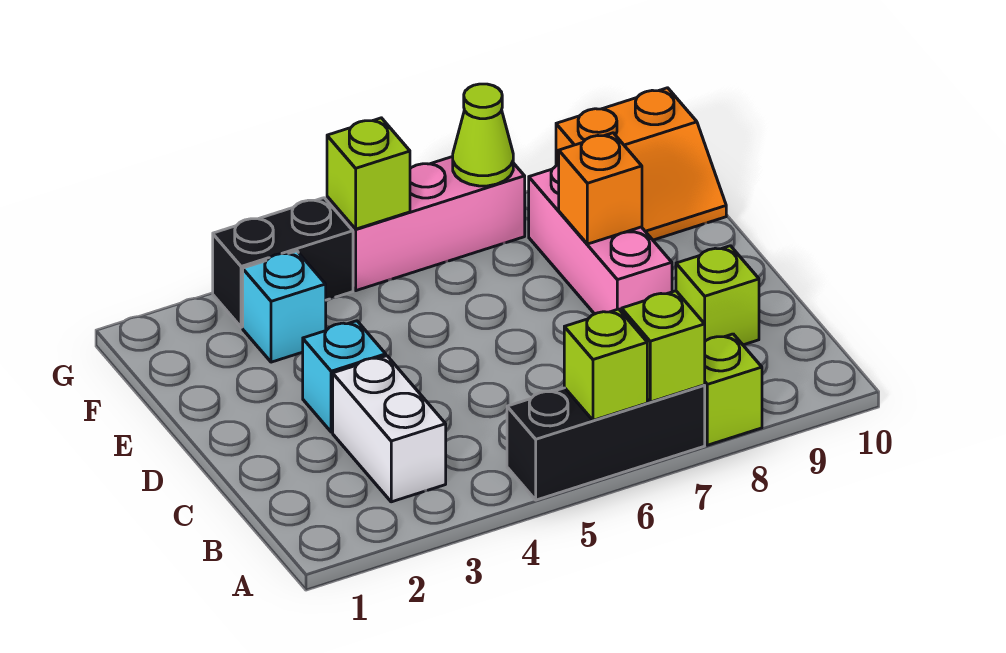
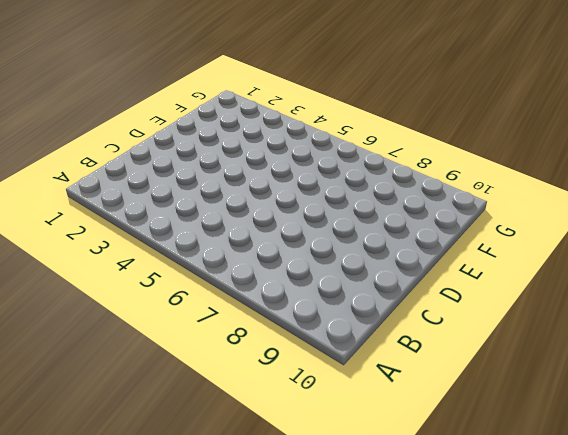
none -> black brick A5:A7 level 1
none -> lime brick A8 level 1
none -> white brick B3:C3 level 1

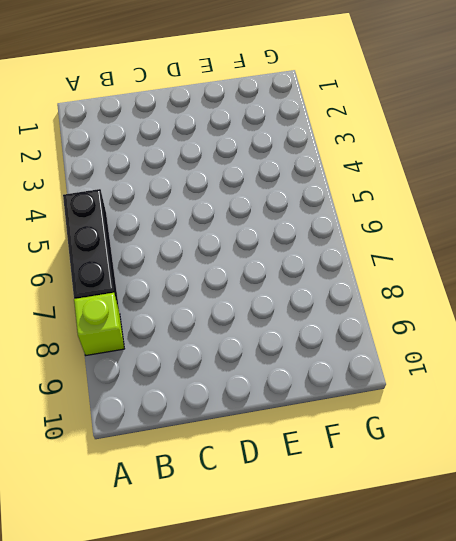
none -> white brick B3:C3 level 1
none -> lime brick C9 level 1
none -> cyan brick D3 level 1

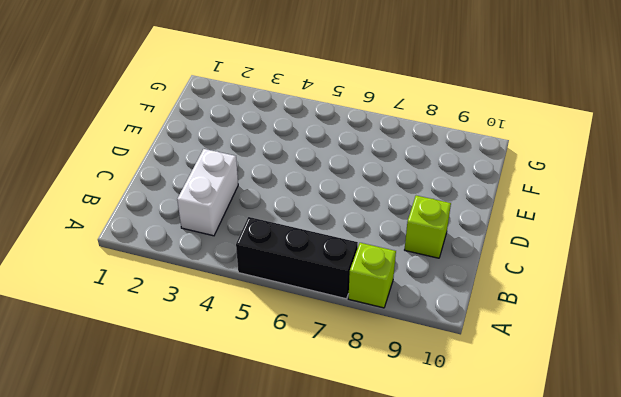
none -> cyan brick D3 level 1
none -> pink brick D8:F8 level 1
none -> cyan brick F3 level 1

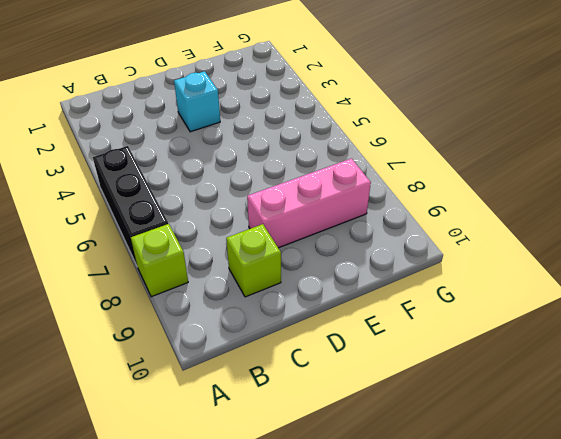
none -> white brick B3:C3 level 1
none -> cyan brick F3 level 1
none -> orange slope F9:G10 level 1 top G

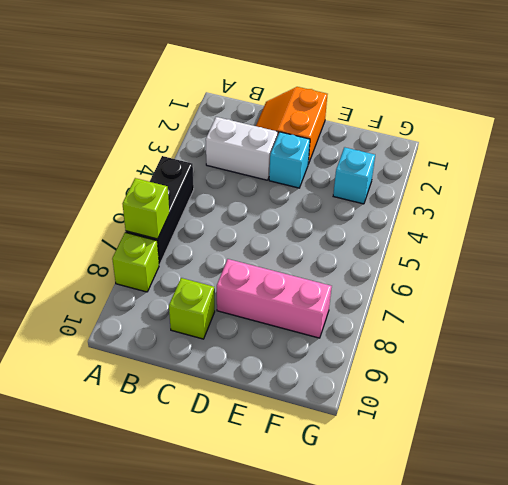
orange slope C1:D2 level 1 top D -> orange slope F9:G10 level 1 top G
none -> black brick G3:G4 level 1
none -> pink brick G5:G7 level 1
none -> lime brick A6 level 2

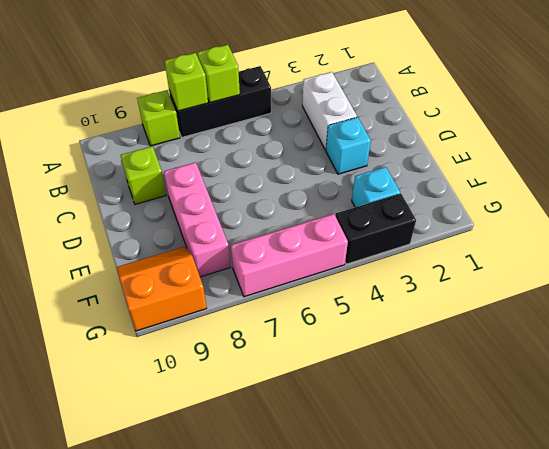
none -> orange brick E8 level 2
none -> lime brick G5 level 2
none -> lime cone G7 level 2

